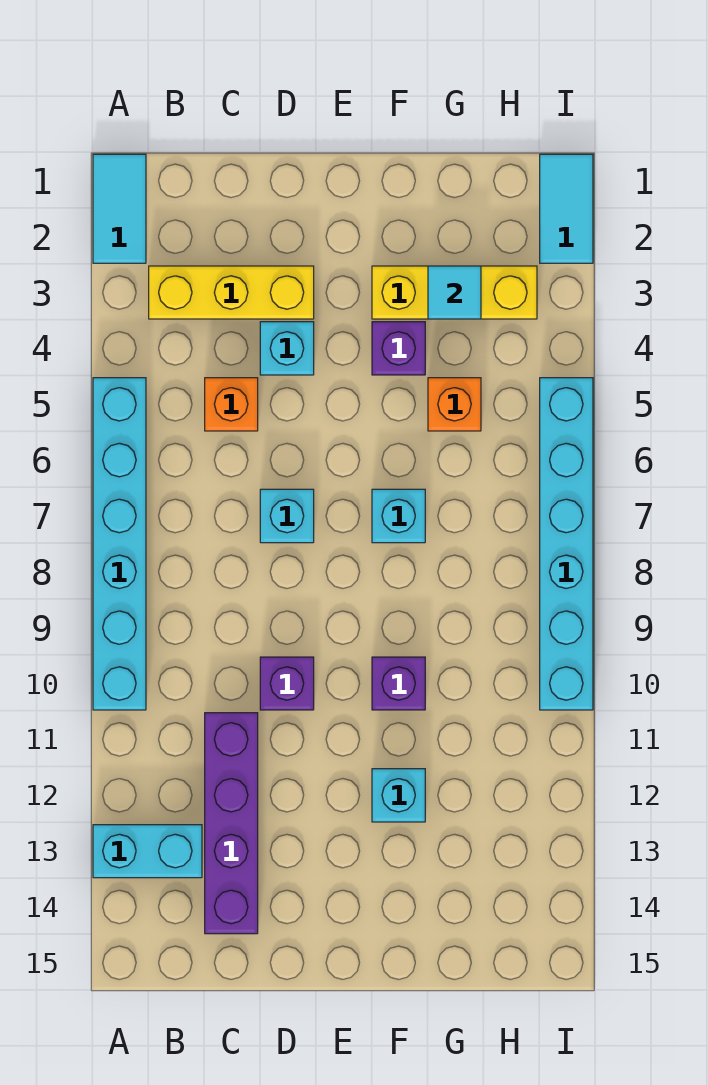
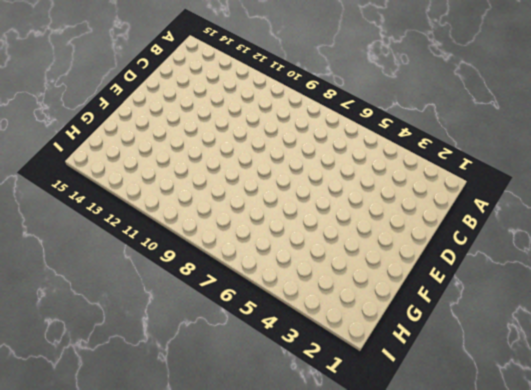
none -> cyan tile A1:A2 level 1
none -> cyan brick A5:A10 level 1
none -> cyan brick A13:B13 level 1

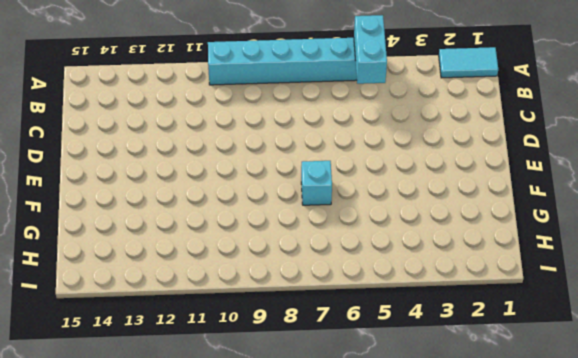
cyan brick A5:B5 level 2 -> cyan brick A13:B13 level 1
none -> yellow brick B3:D3 level 1
none -> orange brick C5 level 1
none -> purple brick C11:C14 level 1

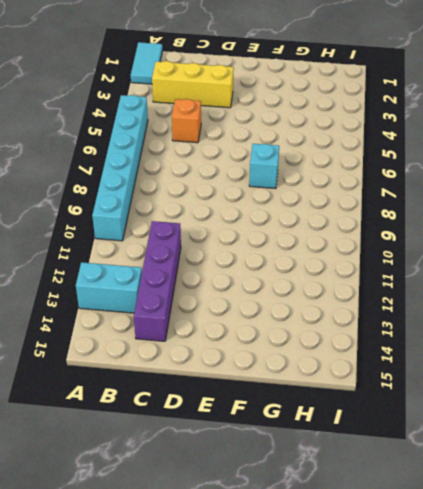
none -> cyan brick D4 level 1
none -> cyan brick D7 level 1
none -> purple brick D10 level 1

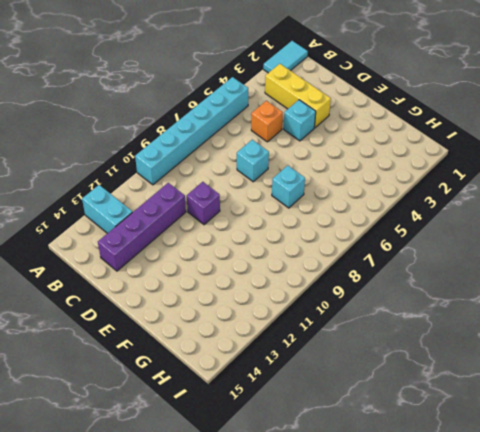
none -> yellow brick F3:H3 level 1
none -> purple brick F4 level 1
none -> purple brick F10 level 1

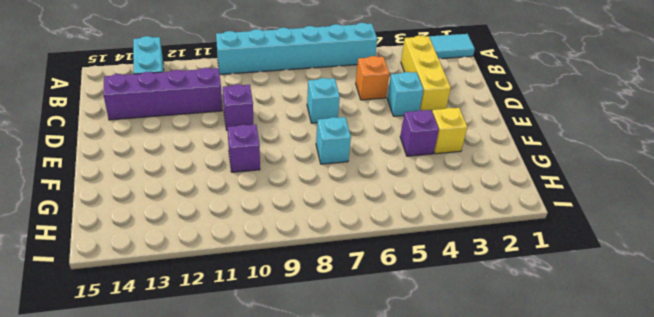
yellow brick F3 level 1 -> yellow brick F3:H3 level 1
none -> cyan brick F12 level 1
none -> orange brick G5 level 1
none -> cyan tile I1:I2 level 1

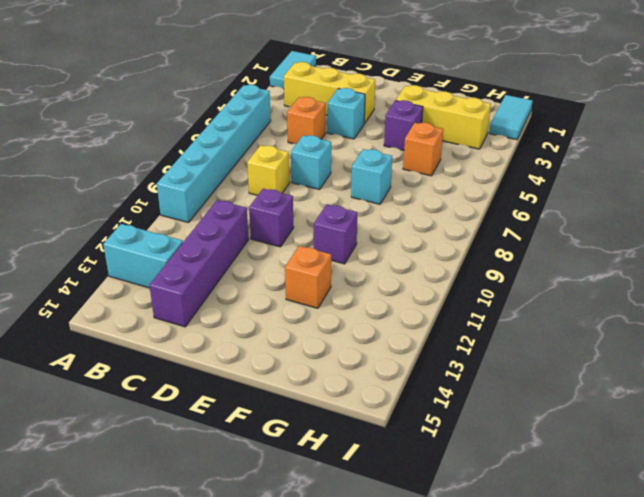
yellow brick C8 level 1 -> none
orange brick F12 level 1 -> cyan brick F12 level 1
none -> cyan brick I5:I10 level 1
none -> cyan tile G3 level 2

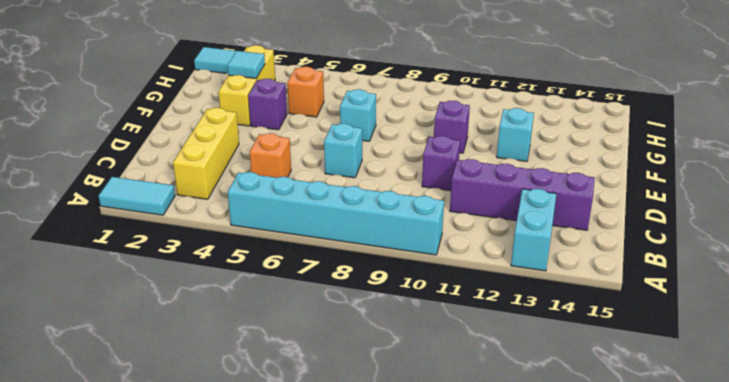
none -> cyan brick D4 level 1
none -> cyan brick I5:I10 level 1

